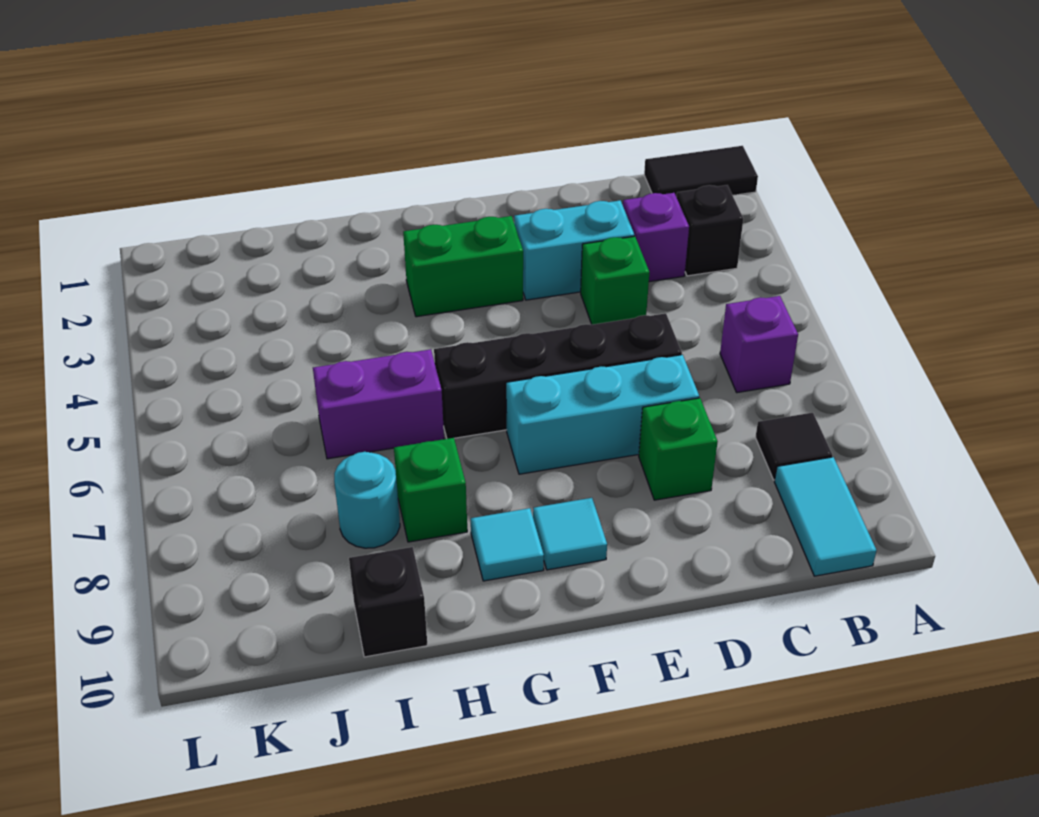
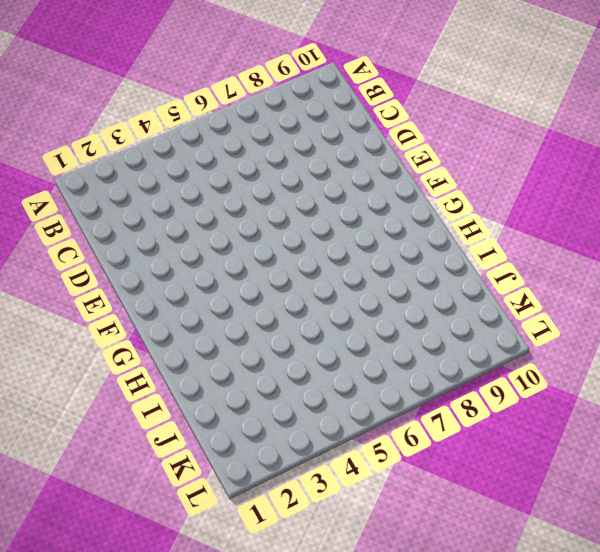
none -> black tile A1:B1 level 1
none -> black brick B3 level 1
none -> purple brick B6 level 1

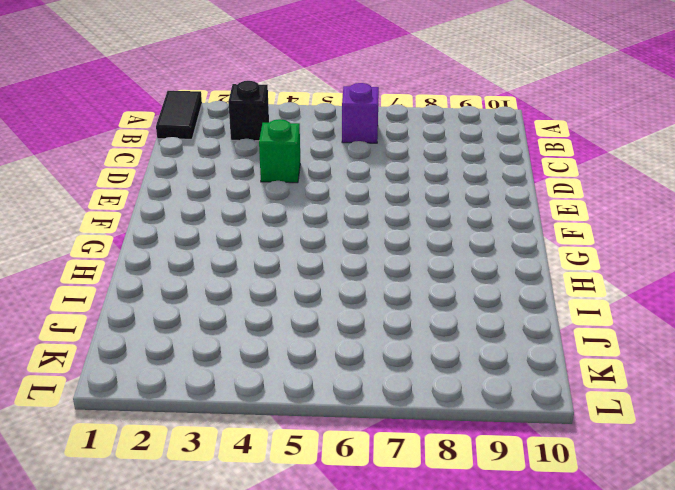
none -> black tile B8 level 1
none -> cyan tile B9:B10 level 1
none -> purple brick C3 level 1

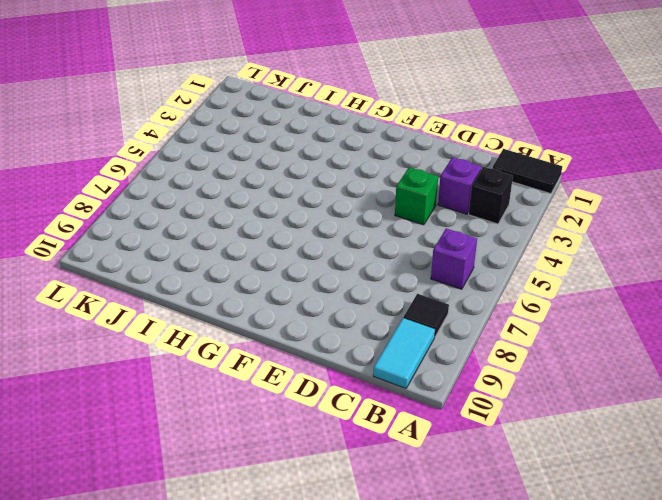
none -> cyan brick D3:E3 level 1
none -> black brick D6:G6 level 1
none -> cyan brick D7:F7 level 1

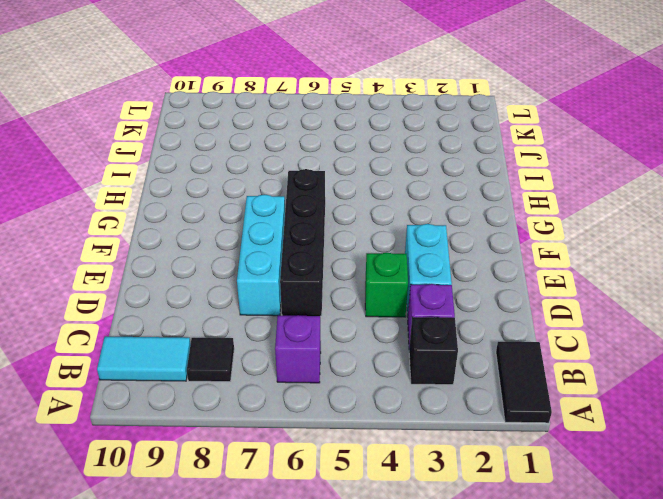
none -> green brick D8 level 1
none -> green brick F3:G3 level 1
none -> cyan tile F9 level 1

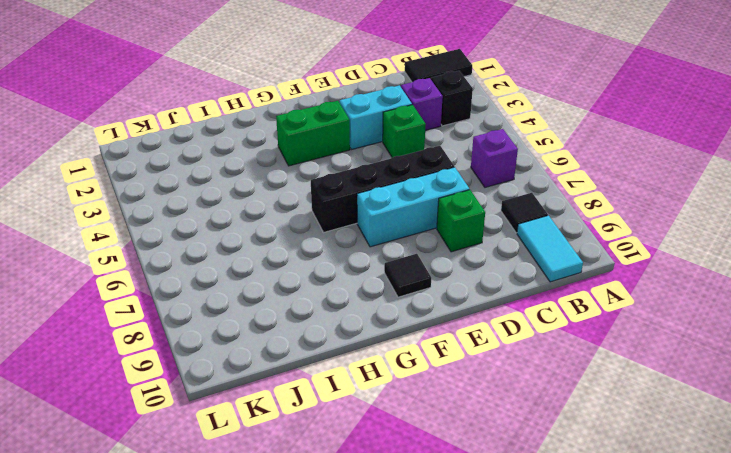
black tile F9 level 1 -> cyan tile F9 level 1
none -> cyan tile G9 level 1
none -> purple brick H6:I6 level 1
none -> green brick H8 level 1

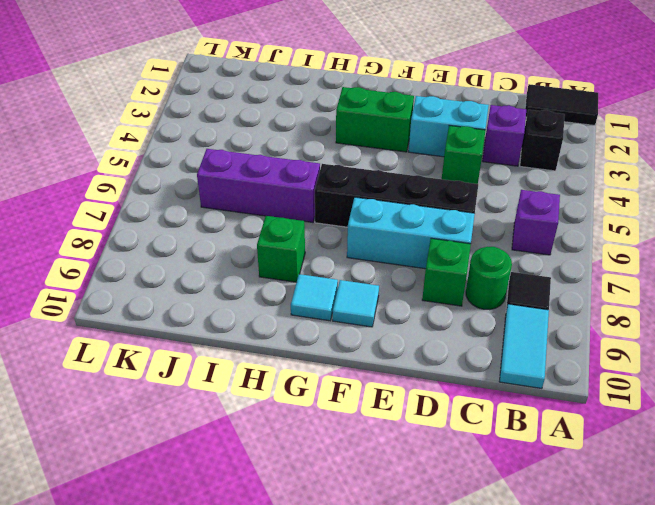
green round brick C8 level 1 -> none
purple brick H6:J6 level 1 -> purple brick H6:I6 level 1
none -> cyan round brick I8 level 1
none -> black brick I10 level 1

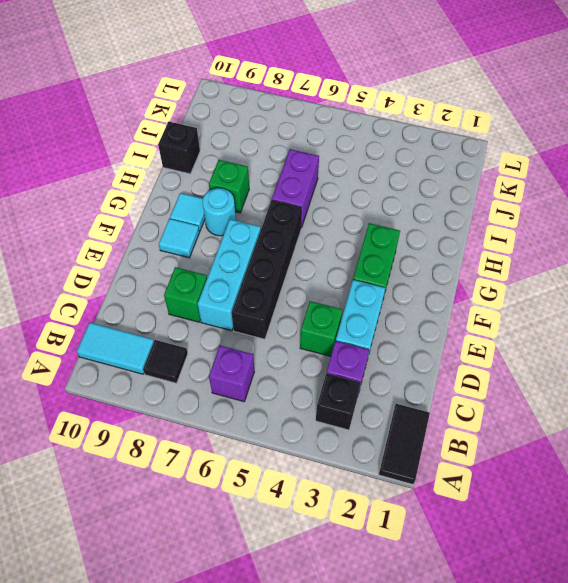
cyan round brick G8 level 1 -> cyan round brick I8 level 1

